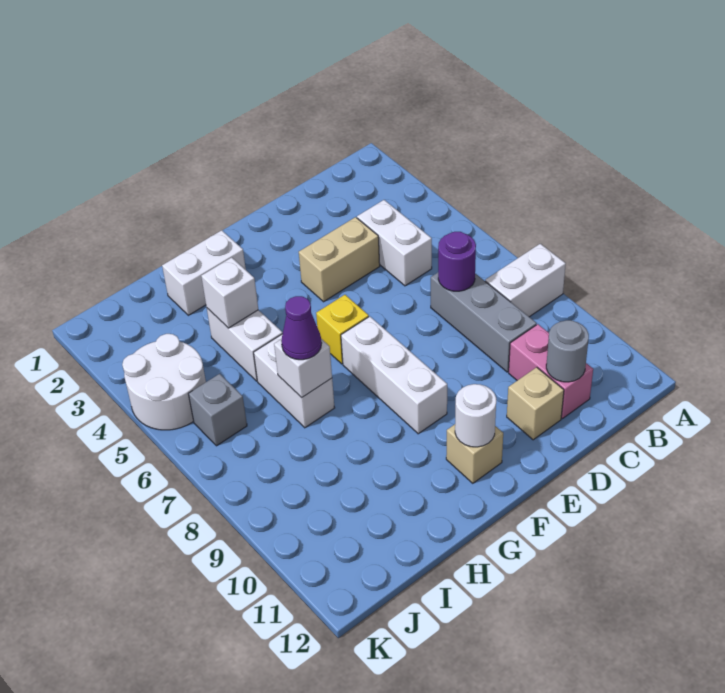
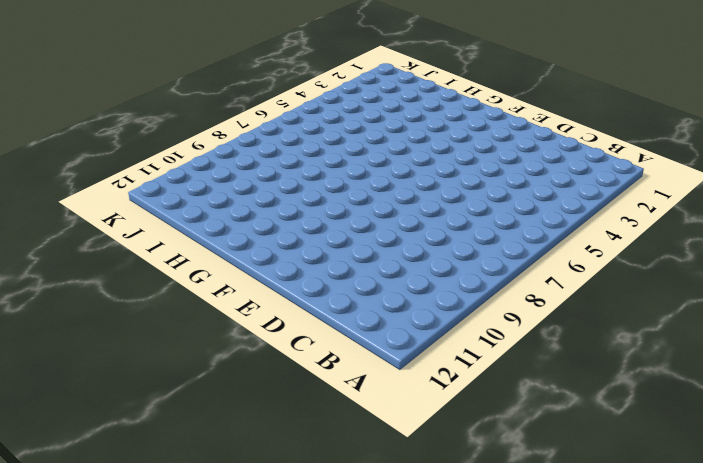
none -> white brick A8:B8 level 1
none -> white brick C4:C5 level 1
none -> grey brick C7:C9 level 1

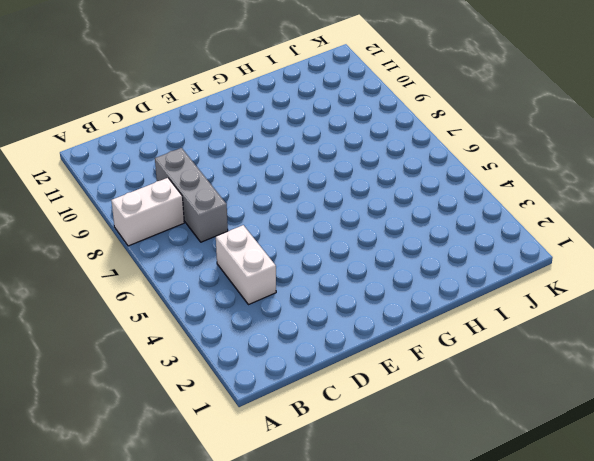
none -> pink brick C10:C11 level 1
none -> tan brick D4:E4 level 1
none -> tan brick D11 level 1

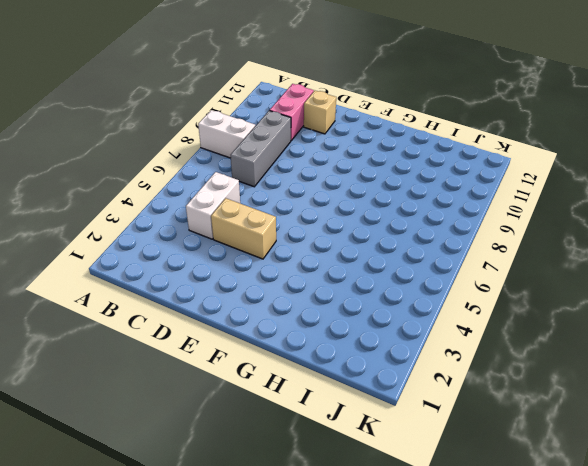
none -> yellow brick F6 level 1
none -> white brick F7:F9 level 1
none -> tan brick F11 level 1

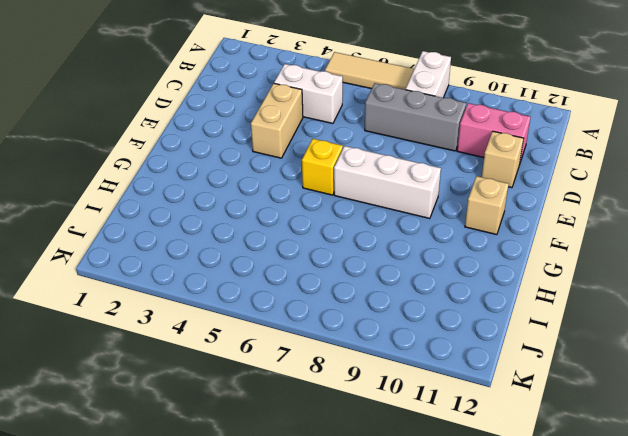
tan tile A5:A7 level 1 -> none
none -> white brick G2:H2 level 1
none -> white brick H4:H5 level 1
none -> white brick H6:H7 level 1

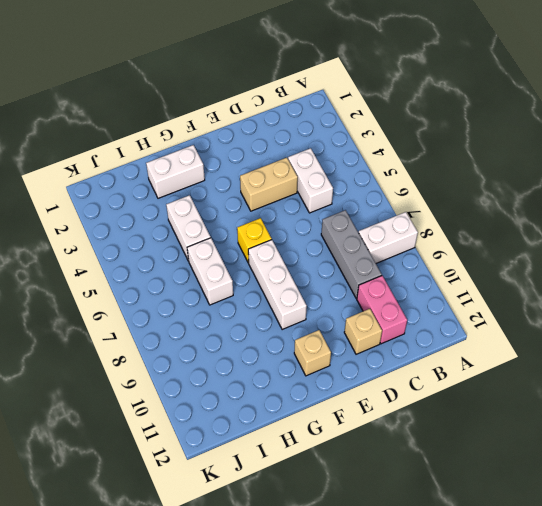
none -> white round brick J4:K5 level 1
none -> grey brick J6 level 1
none -> purple round brick C7 level 2

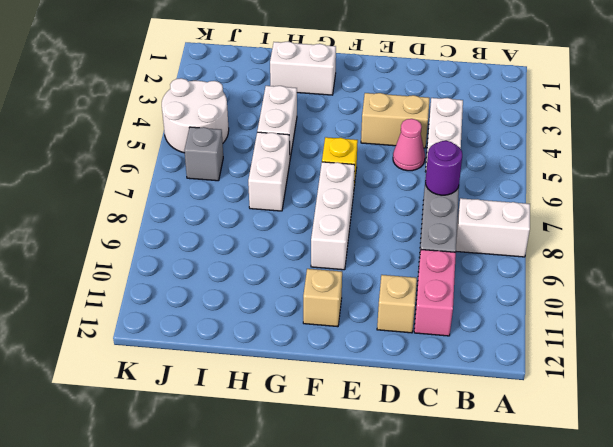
pink cone D5 level 1 -> none
none -> grey round brick C11 level 2
none -> white round brick F11 level 2
none -> white brick H4 level 2

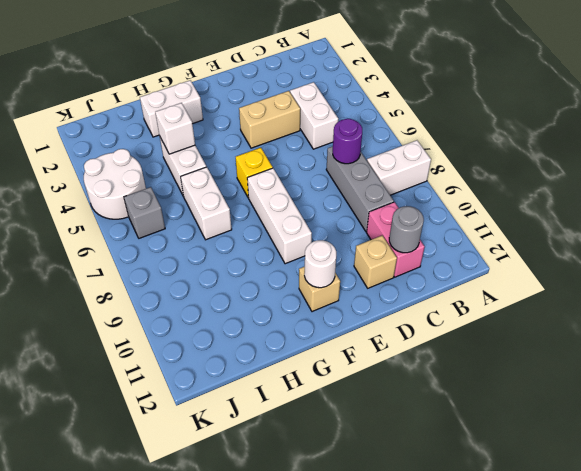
none -> white brick H7 level 2
none -> purple cone H7 level 3

